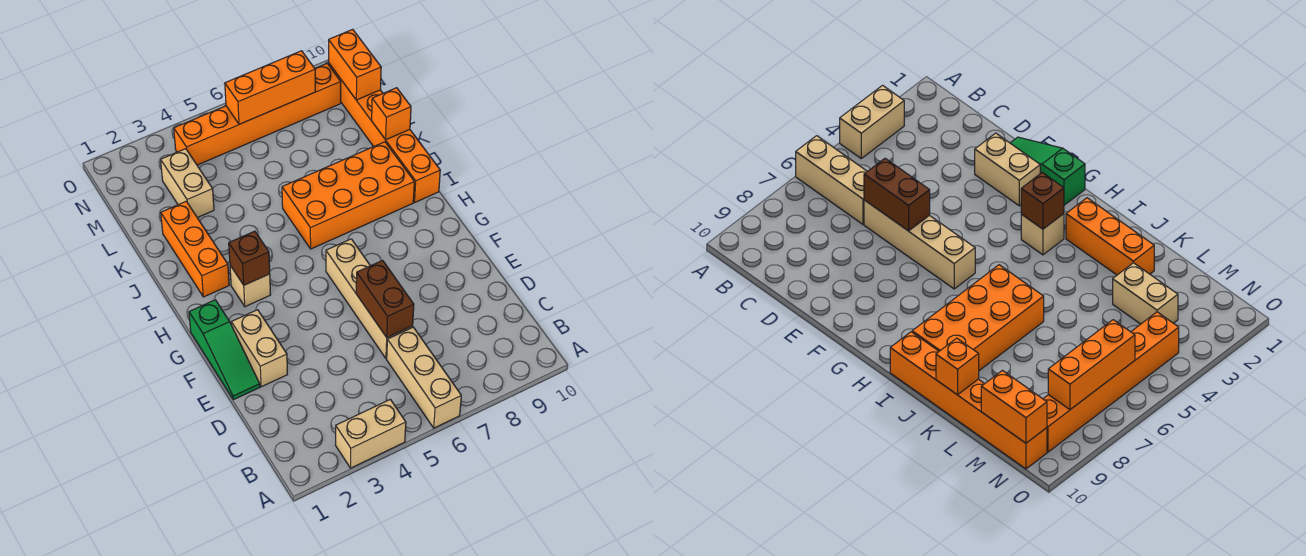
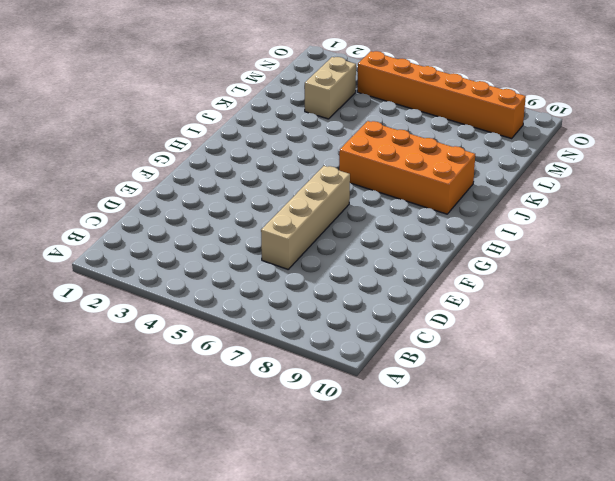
none -> tan brick A3:A4 level 1
none -> tan brick A6:C6 level 1
none -> green slope E1:G1 level 1 top G

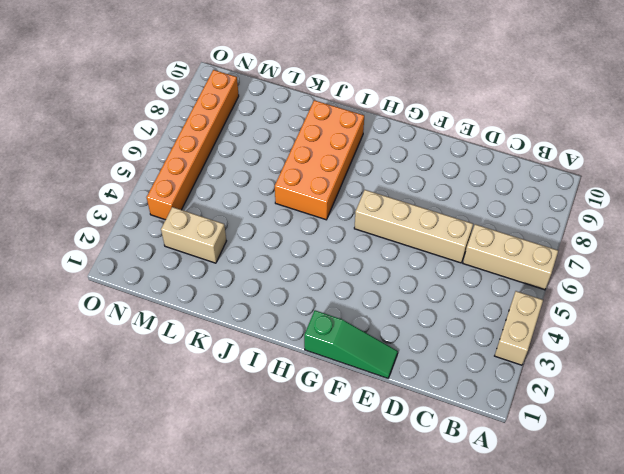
none -> tan brick E2:F2 level 1
none -> tan brick H3 level 1
none -> orange brick I2:K2 level 1

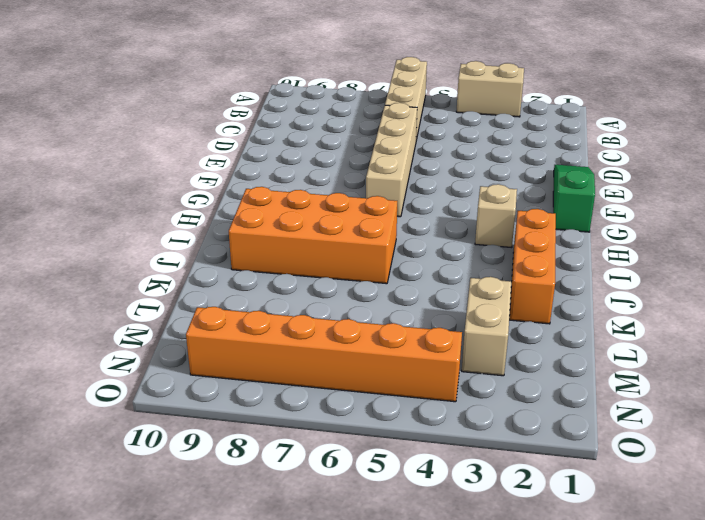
none -> tan brick E2:F2 level 1
none -> orange brick I10:N10 level 1
none -> brown brick D6:E6 level 2

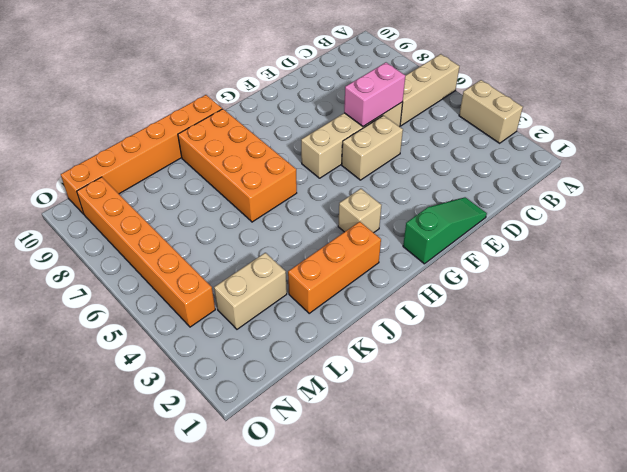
pink brick D6:E6 level 2 -> brown brick D6:E6 level 2
tan brick E5:F5 level 1 -> tan brick E2:F2 level 1
none -> brown brick H3 level 2
none -> orange brick K10 level 2
none -> orange brick M10:N10 level 2

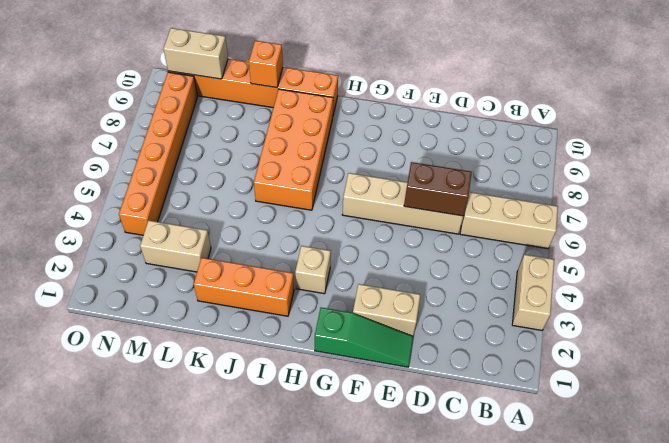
tan brick M10:N10 level 2 -> orange brick M10:N10 level 2
none -> brown brick H3 level 2
none -> orange brick N6:N8 level 2

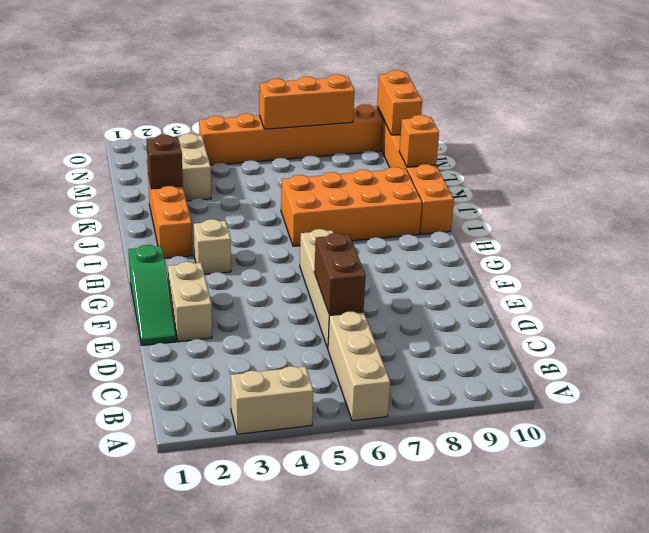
brown brick K2 level 2 -> brown brick H3 level 2

